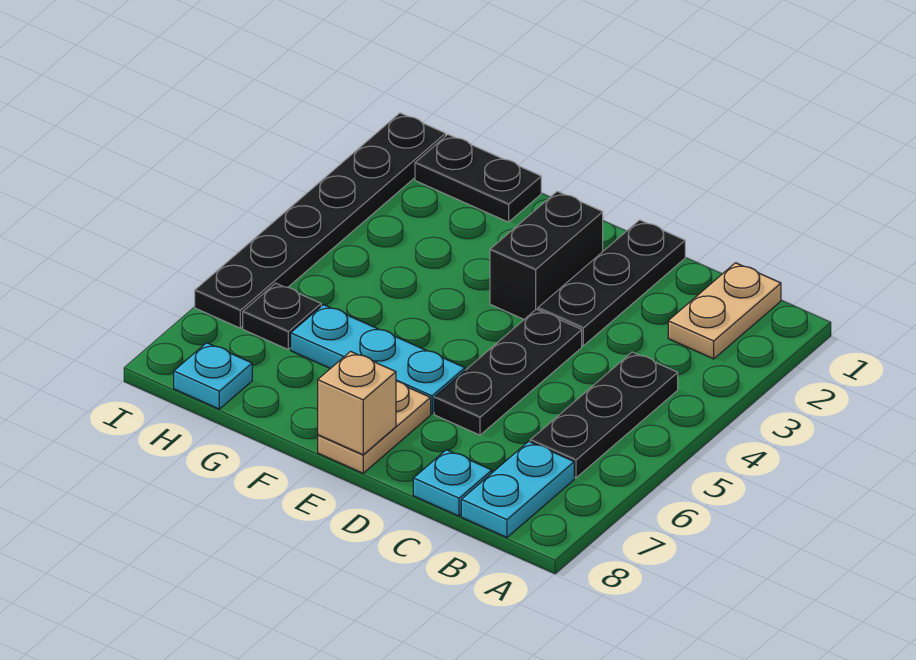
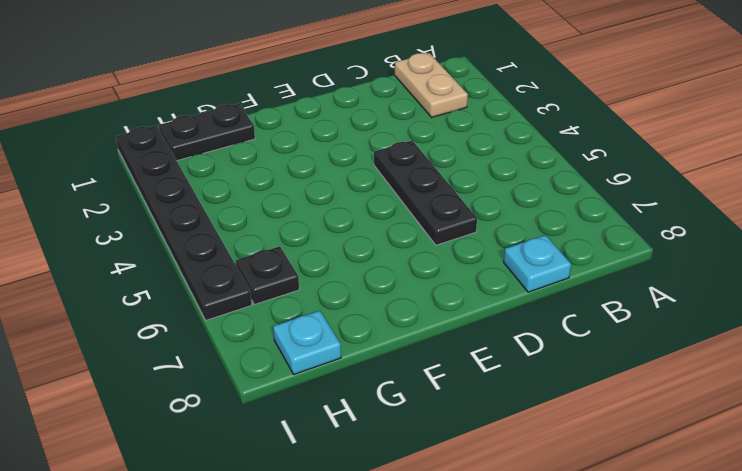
none -> black plate B4:B6 level 1
none -> cyan plate B7:B8 level 1
none -> black plate D1:D3 level 1

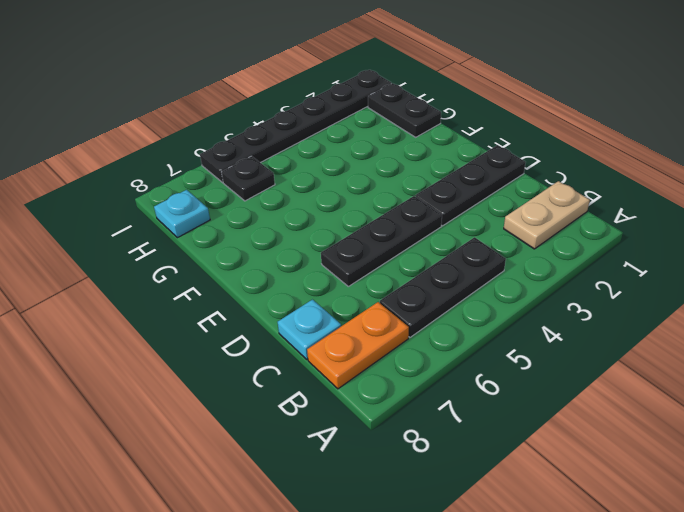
orange plate B7:B8 level 1 -> cyan plate B7:B8 level 1
none -> black brick E2:E3 level 1
none -> cyan plate E6:G6 level 1
none -> tan plate E7:E8 level 1

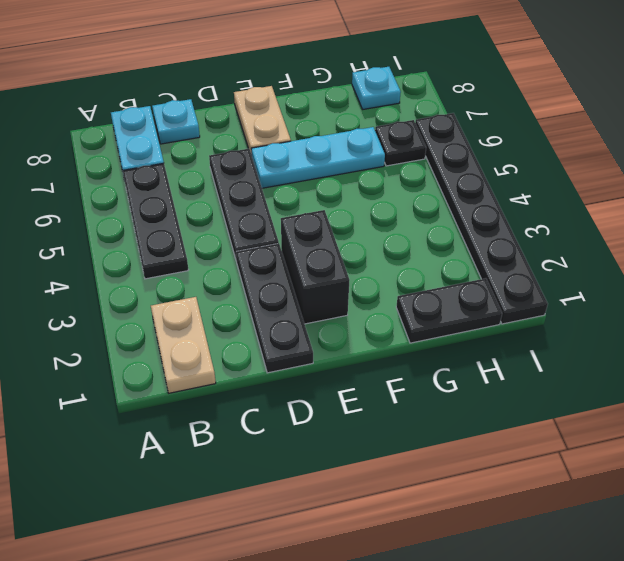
none -> tan brick E8 level 2

